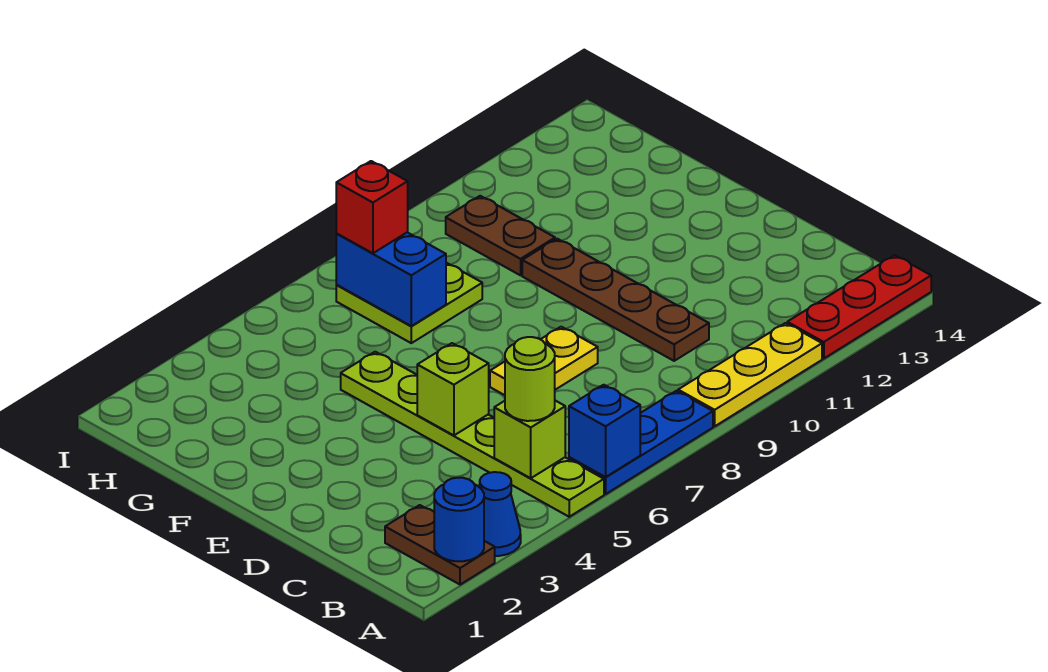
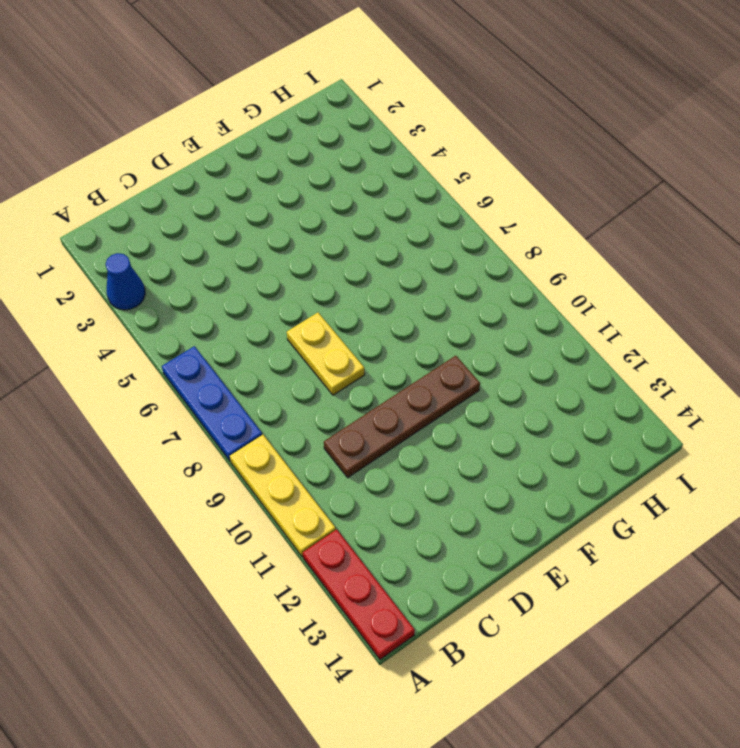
none -> brown plate A2:B2 level 1
none -> lime plate A5:F5 level 1
none -> lime plate G7:H8 level 1

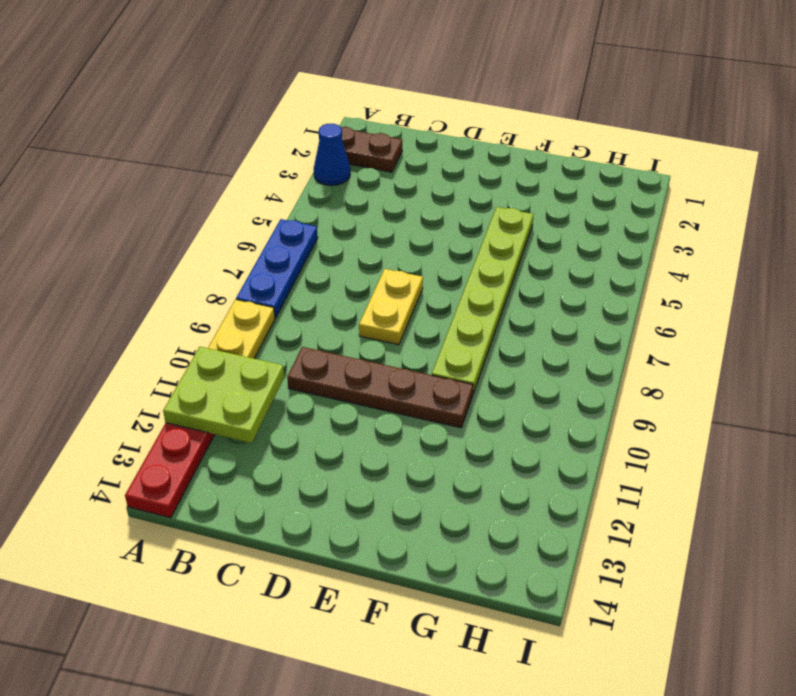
lime plate A11:B12 level 2 -> lime plate G7:H8 level 1
lime plate F4:F9 level 1 -> lime plate A5:F5 level 1
none -> brown plate G10:H10 level 1
none -> blue round brick A2 level 2
none -> blue brick A6 level 2

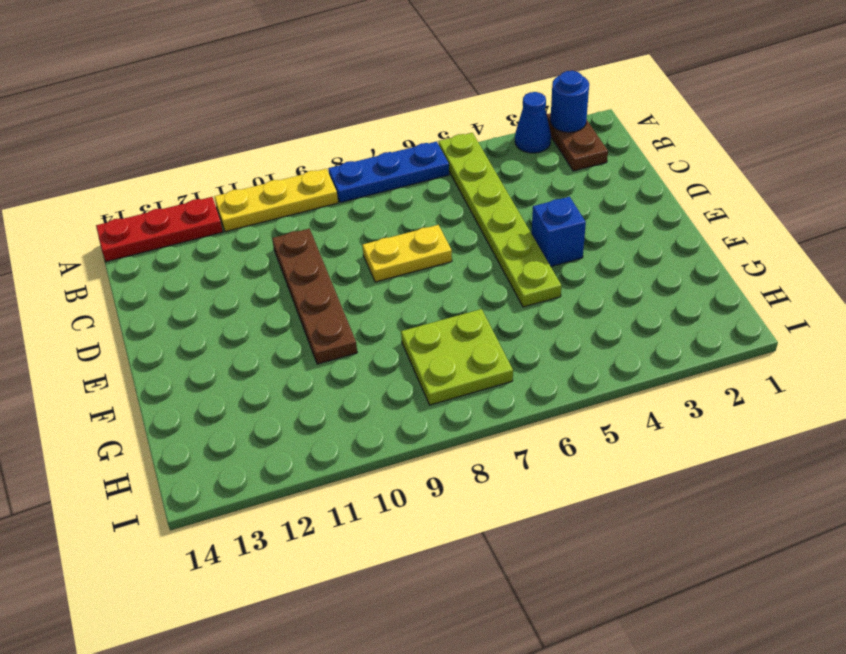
blue brick E4 level 1 -> blue brick A6 level 2
none -> brown plate G10:H10 level 1
none -> lime brick B5 level 2
none -> lime brick D5 level 2

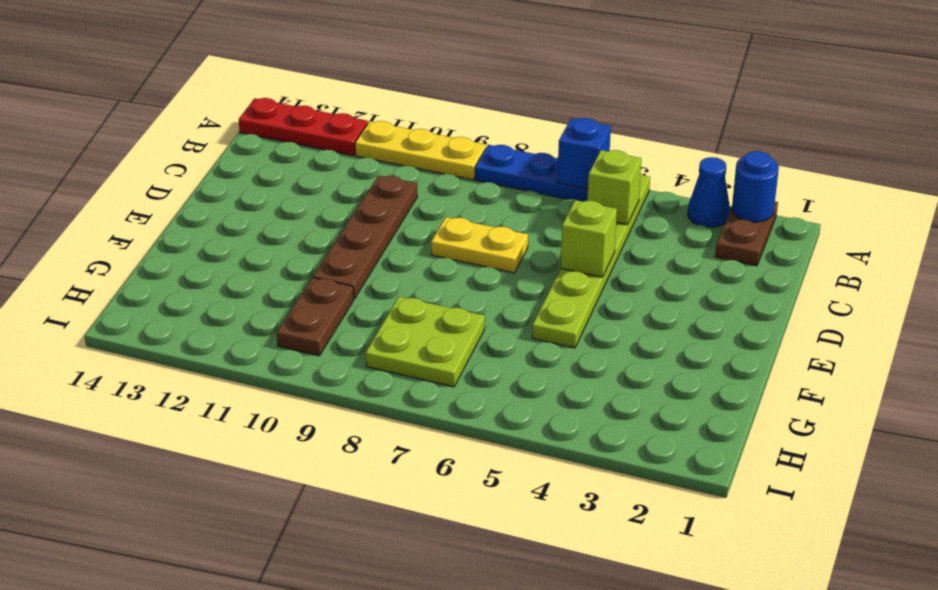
none -> blue brick G7:H7 level 2
none -> lime round brick B5 level 3
none -> red brick H7 level 3

